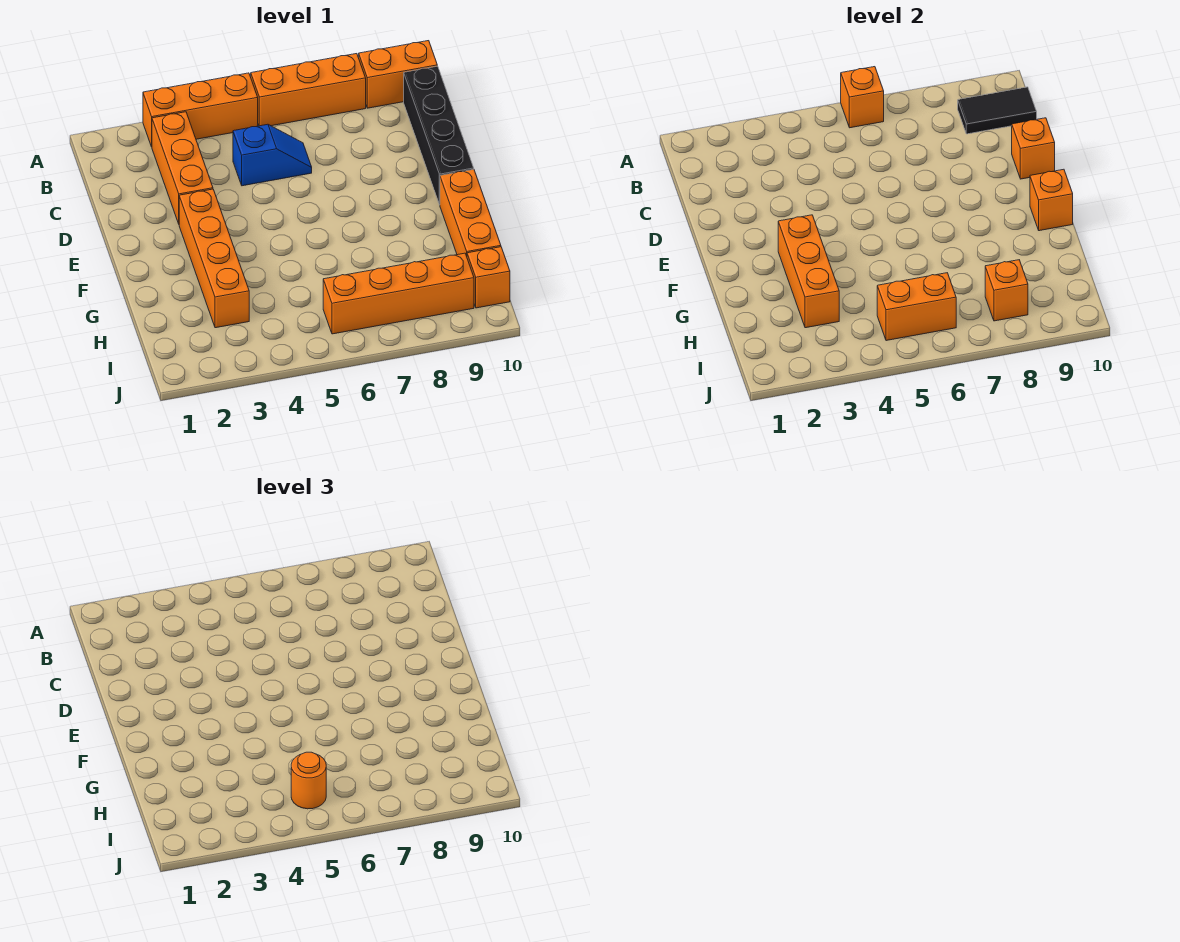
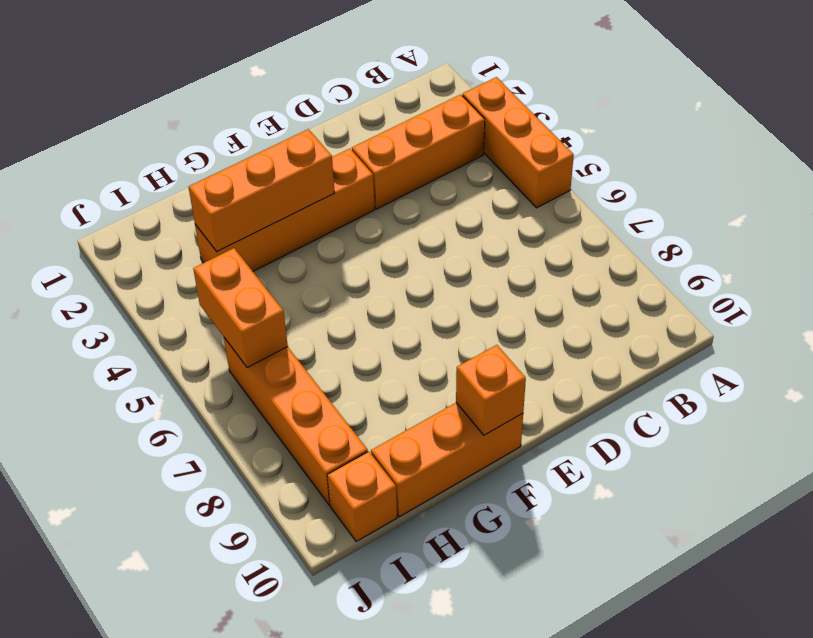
none -> orange brick A6:A8 level 1
none -> orange brick A9:A10 level 1
none -> black brick B10:E10 level 1

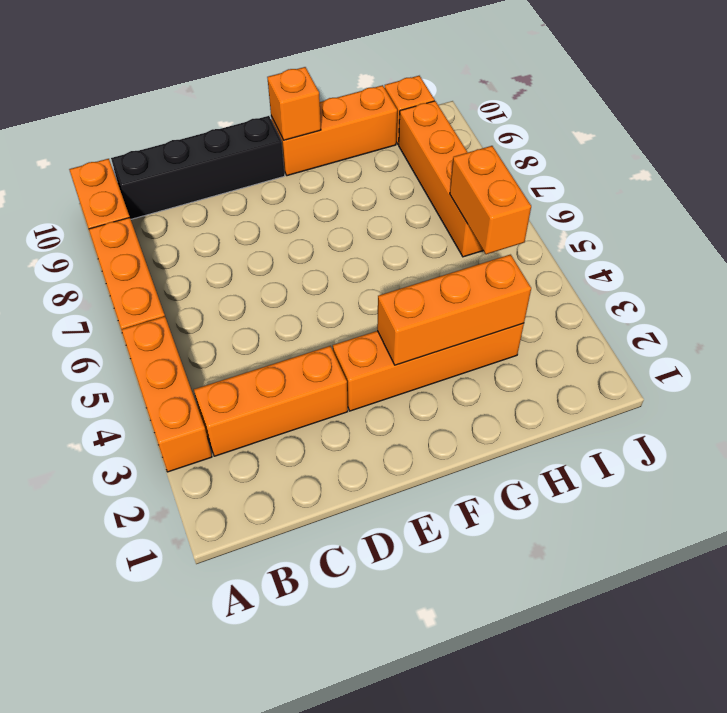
none -> blue slope C5:C6 level 1 top 5
none -> orange brick A6 level 2
none -> black tile B9:B10 level 2

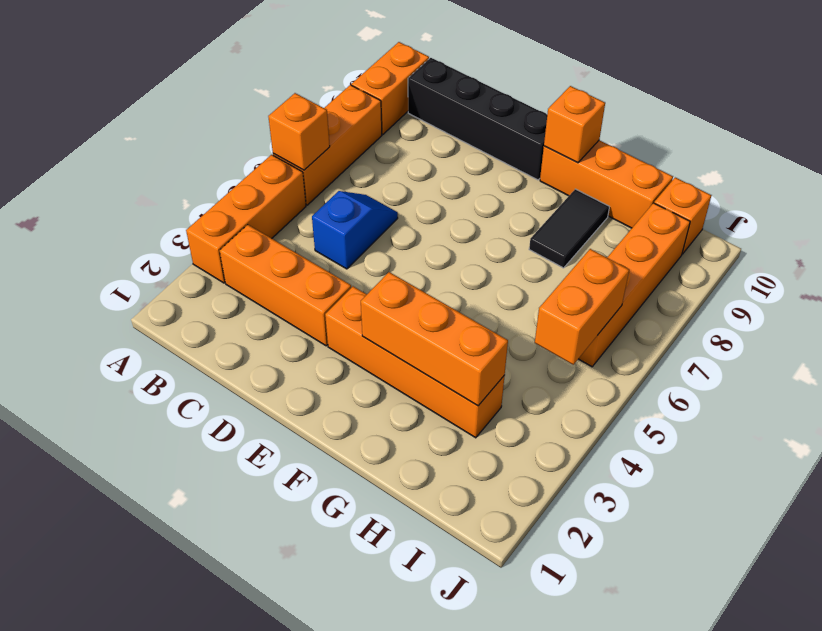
black tile G8:G9 level 1 -> black tile B9:B10 level 2
none -> orange brick D10 level 2
none -> orange brick I8 level 2
none -> orange round brick I5 level 3

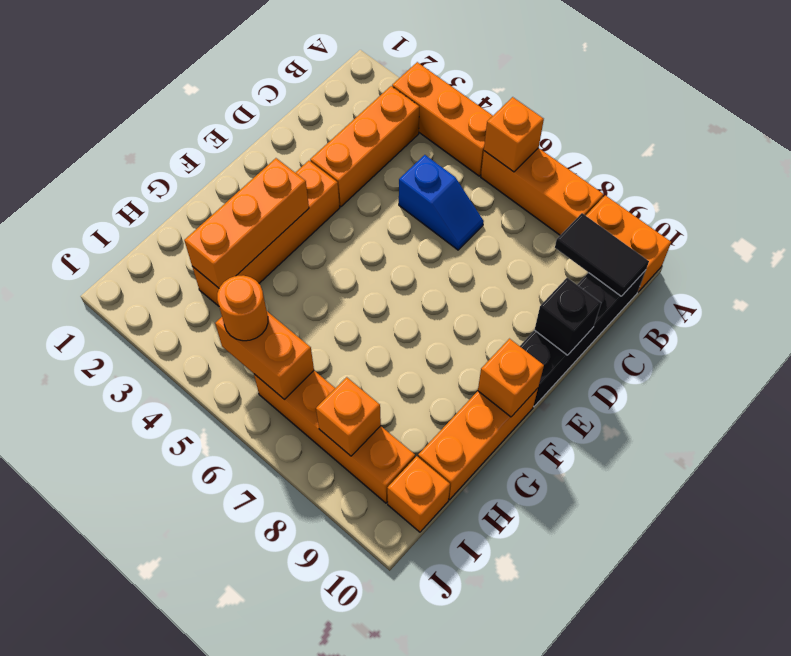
black brick D10 level 2 -> orange brick D10 level 2

